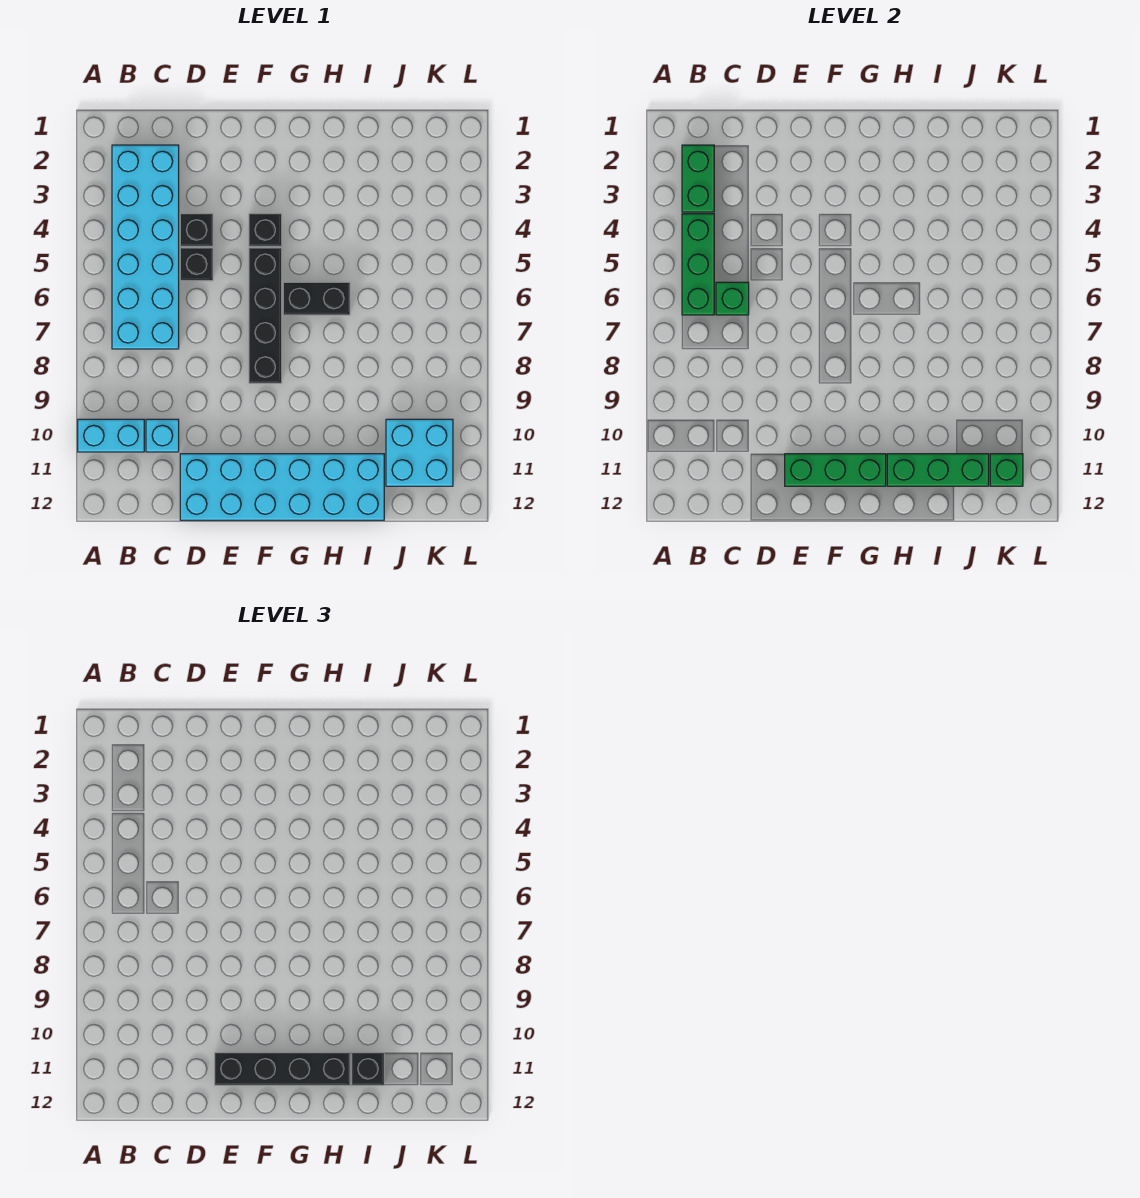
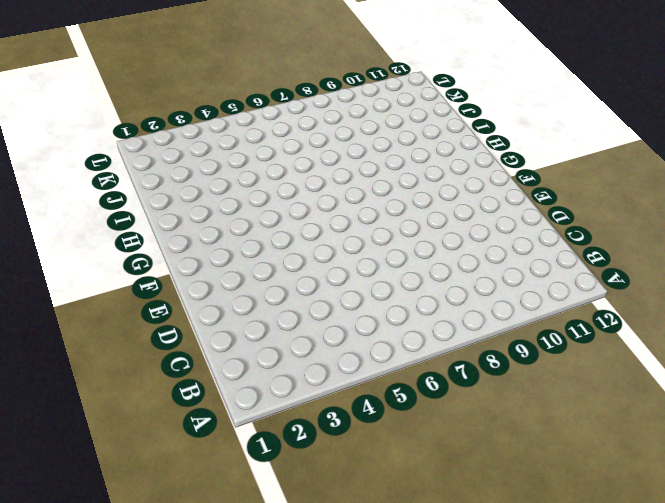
none -> cyan brick A10:B10 level 1
none -> cyan brick B2:C7 level 1
none -> cyan brick C10 level 1

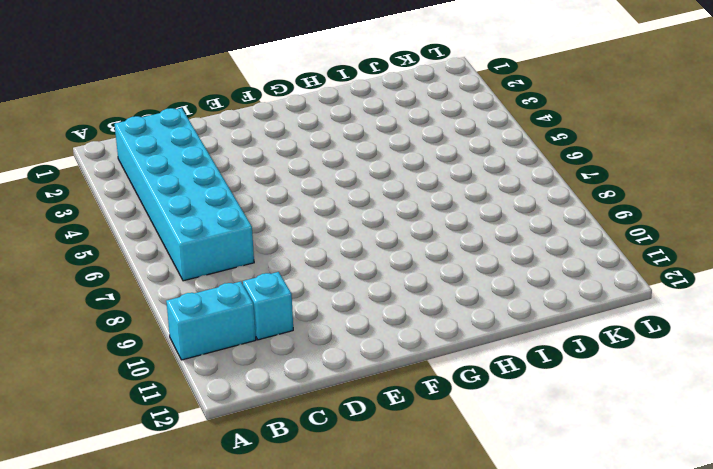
none -> black brick D4 level 1
none -> black brick D5 level 1
none -> cyan brick D11:I12 level 1

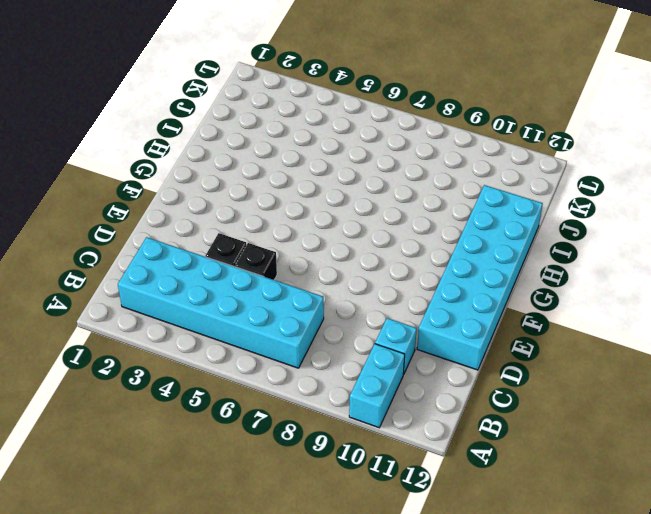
none -> black brick F4 level 1
none -> black brick F5:F8 level 1
none -> black brick G6:H6 level 1

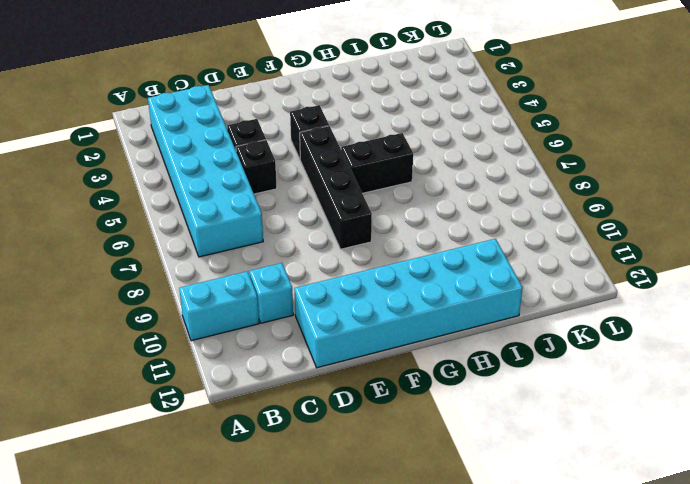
none -> cyan brick J10:K11 level 1
none -> green brick B2:B3 level 2
none -> green brick B4:B6 level 2

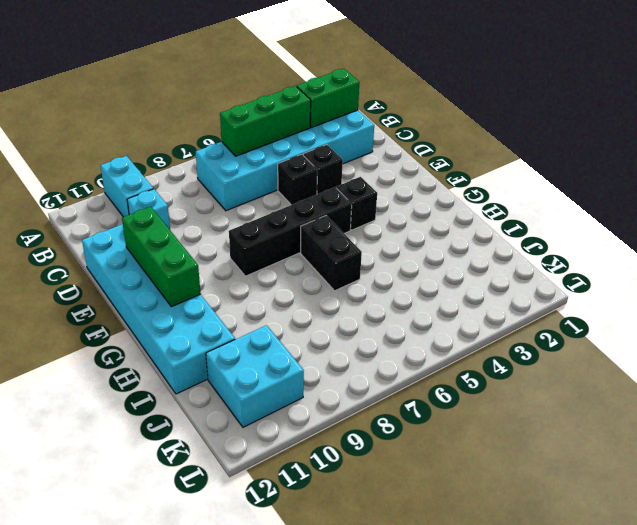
none -> green brick C6 level 2
none -> green brick H11:J11 level 2
none -> green brick K11 level 2

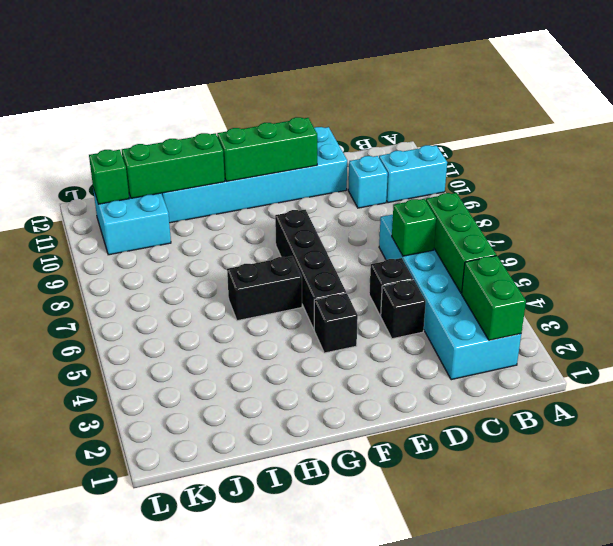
none -> black brick E11:H11 level 3
none -> black brick I11 level 3

